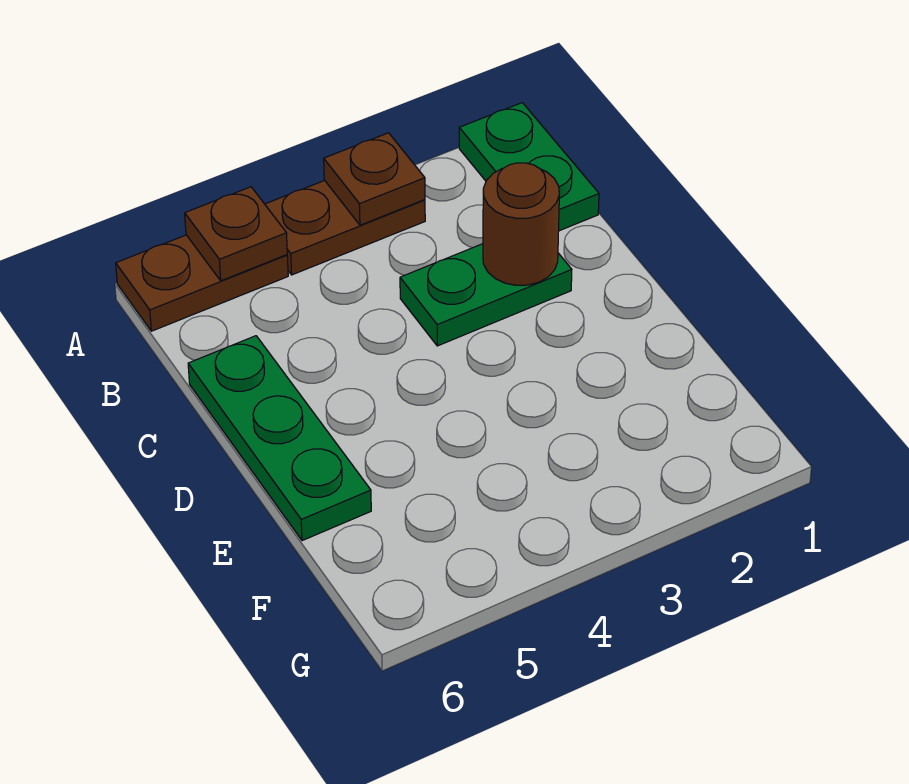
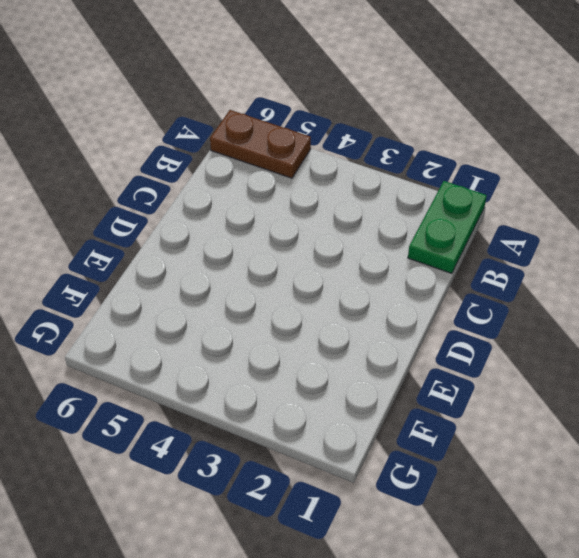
none -> brown plate A3:A4 level 1
none -> green plate C2:C3 level 1

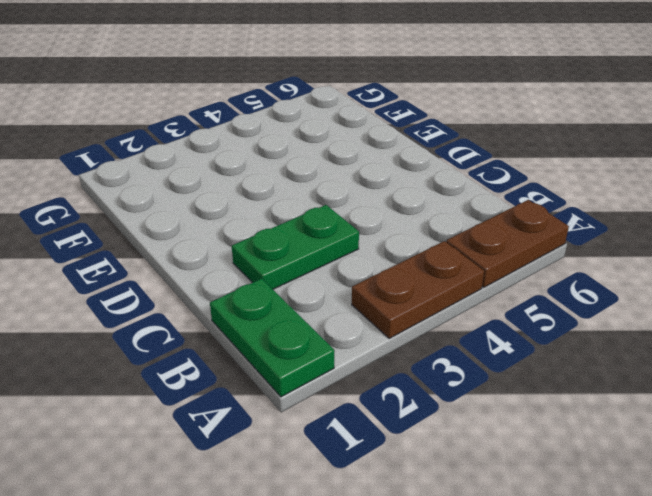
none -> green plate C6:E6 level 1
none -> brown plate A3 level 2

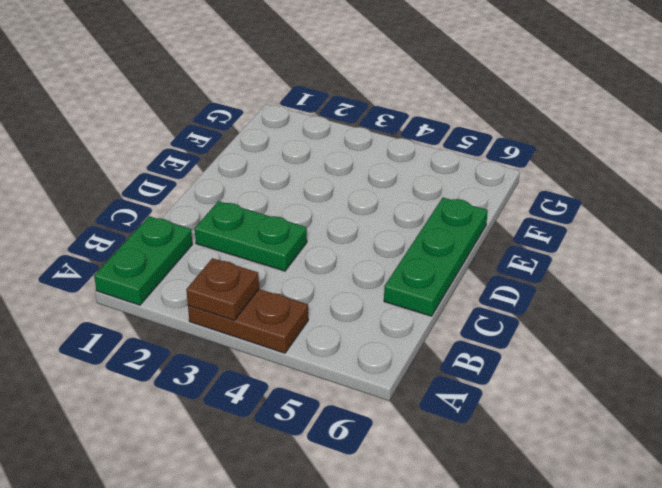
none -> brown plate A5:A6 level 1
none -> brown plate A5 level 2

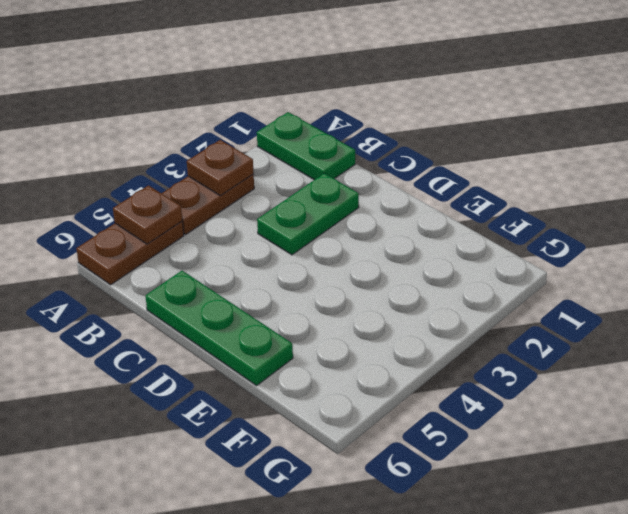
none -> brown round brick C2 level 2

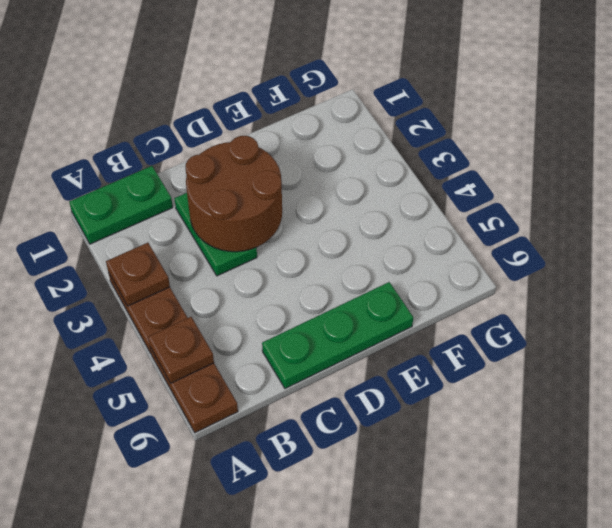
brown round brick C2:D3 level 2 -> brown round brick C2 level 2

